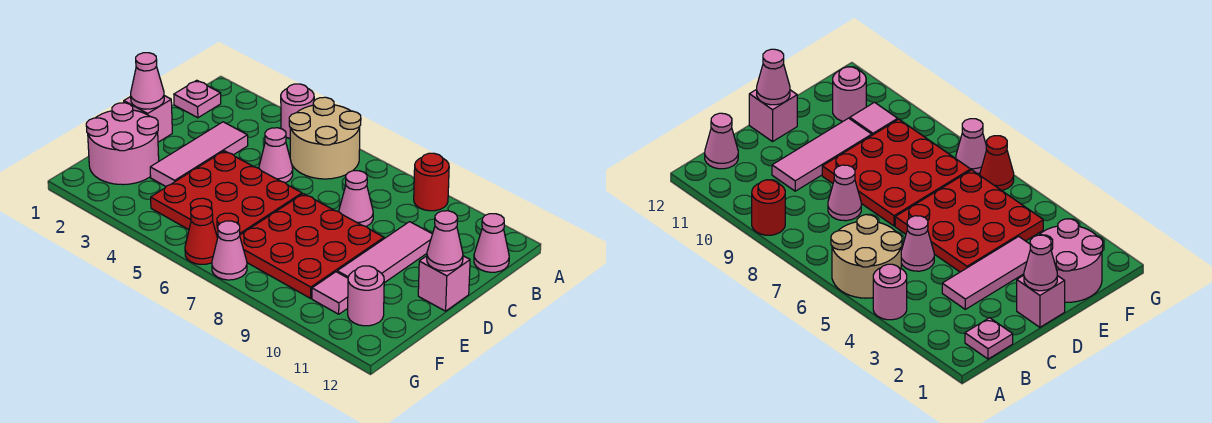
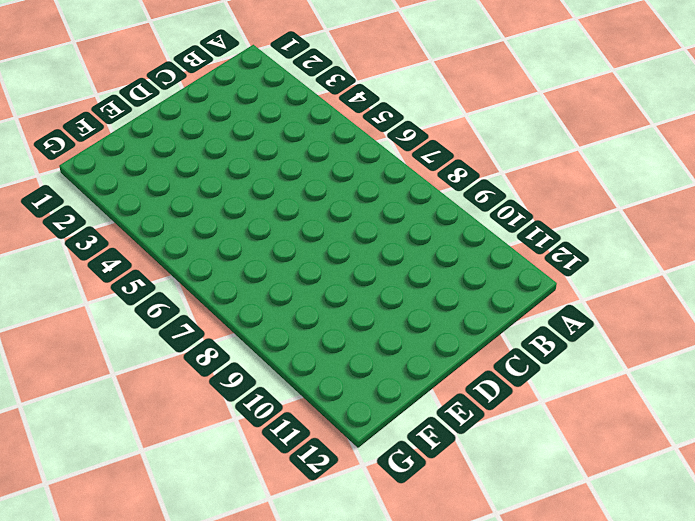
none -> pink round brick A4 level 1
none -> tan round brick A5:B6 level 1
none -> red round brick A9 level 1

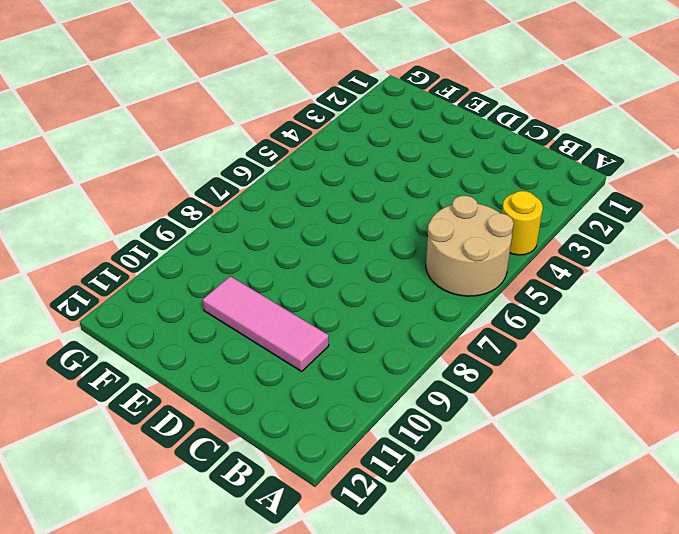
yellow round brick A4 level 1 -> pink round brick A4 level 1
none -> red round brick A9 level 1
none -> pink plate B1 level 1
none -> pink cone B12 level 1

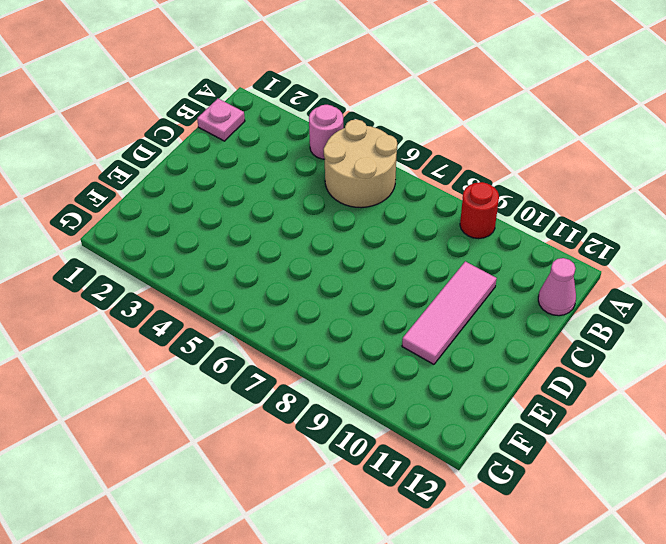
none -> pink tile C3:E3 level 1
none -> pink cone C5 level 1
none -> pink cone C8 level 1

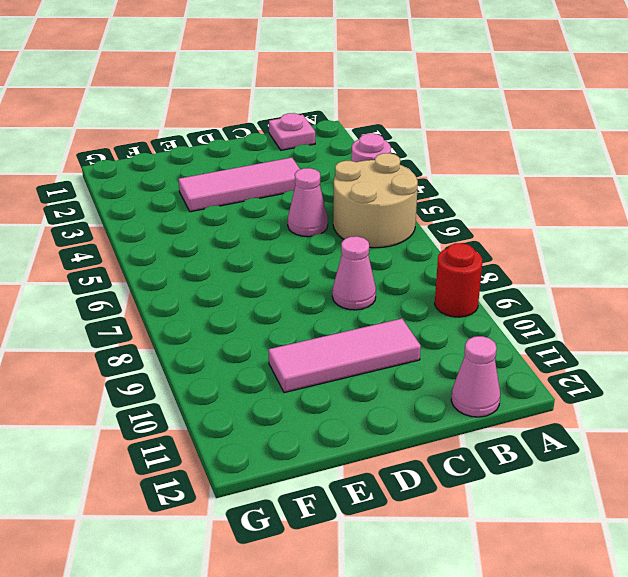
none -> pink brick D1 level 1
none -> red plate D4:F6 level 1
none -> red plate D7:F9 level 1

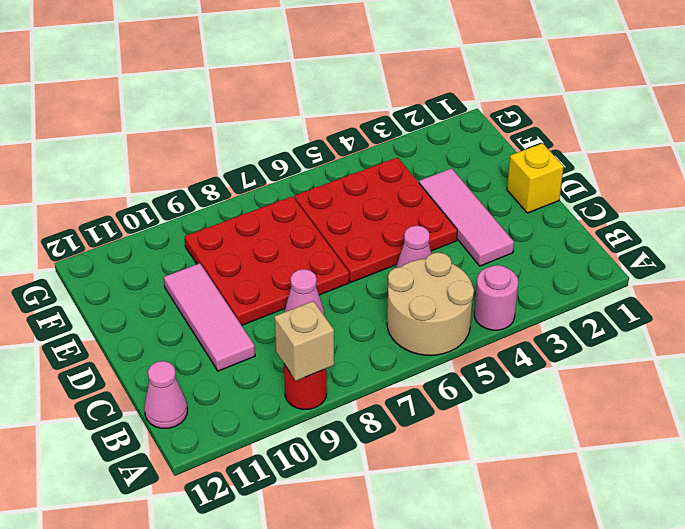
tan brick A9 level 2 -> none
yellow brick D1 level 1 -> pink brick D1 level 1
none -> pink plate B1 level 1
none -> pink brick D12 level 1
none -> pink round brick E1:F2 level 1

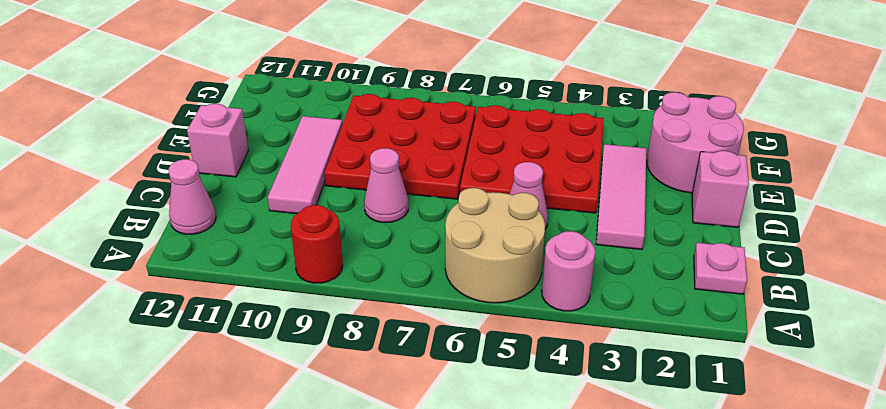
none -> pink tile F10 level 1
none -> pink round brick F11 level 1
none -> red cone G6 level 1

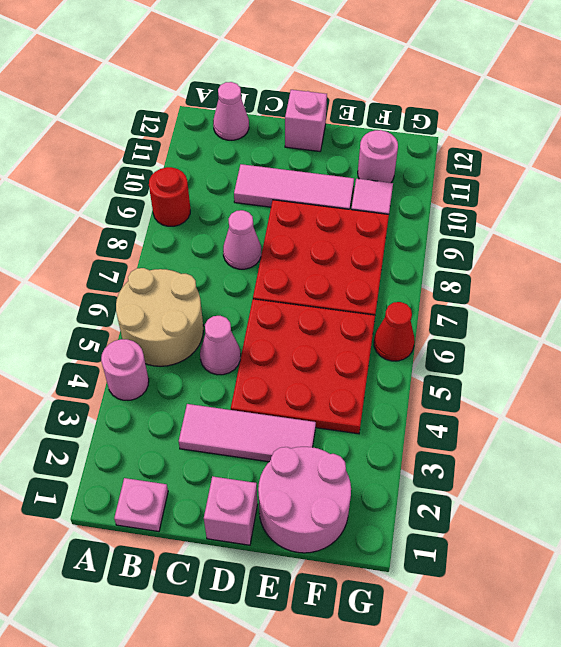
none -> pink cone G7 level 1
none -> pink cone D1 level 2
none -> pink cone D12 level 2

